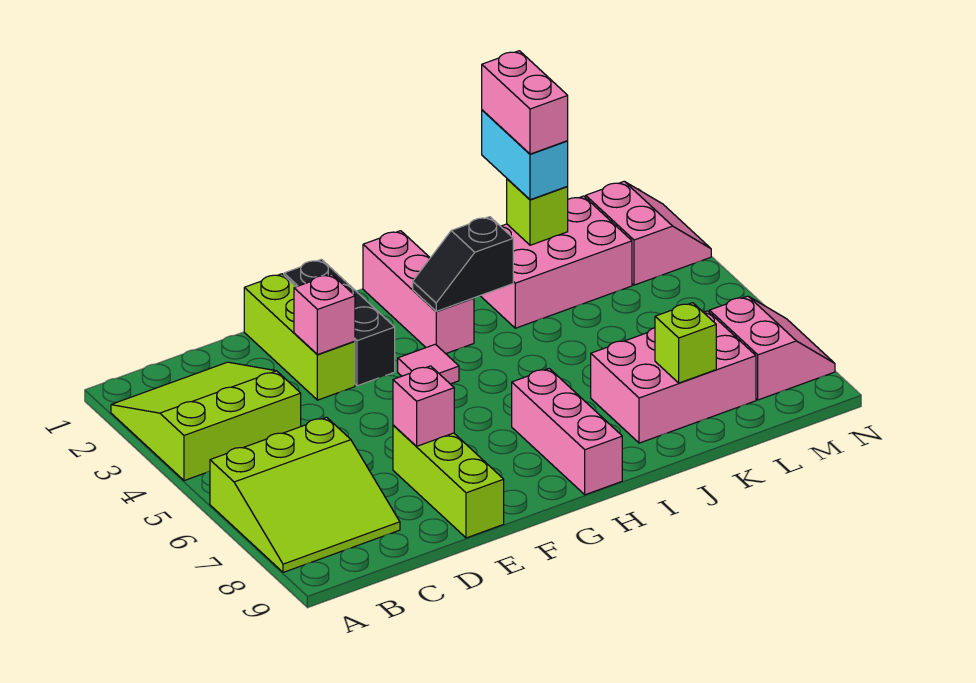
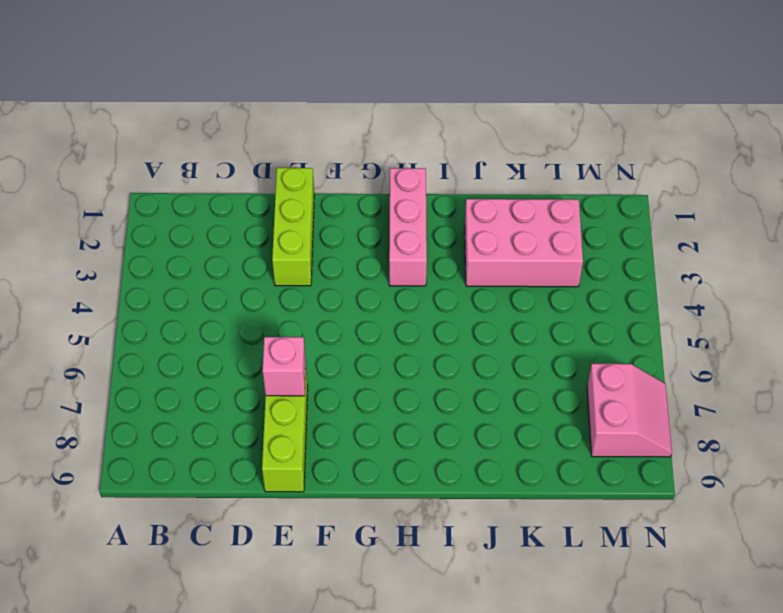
none -> lime slope A2:C4 level 1 top 4
none -> lime slope A6:C8 level 1 top 6
none -> black brick F1:F3 level 1

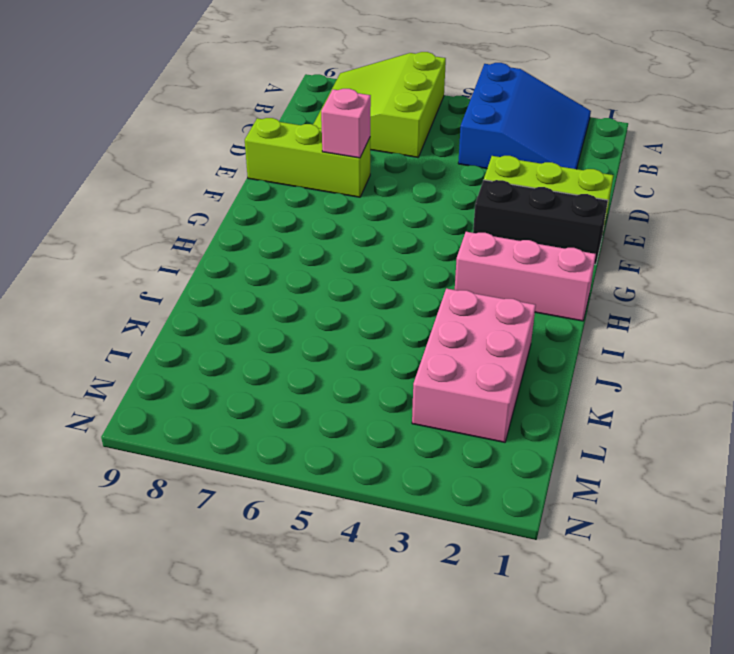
blue slope A2:C4 level 1 top 4 -> lime slope A2:C4 level 1 top 4
none -> pink tile G4 level 1
none -> pink brick H7:H9 level 1
none -> pink brick J7:L8 level 1

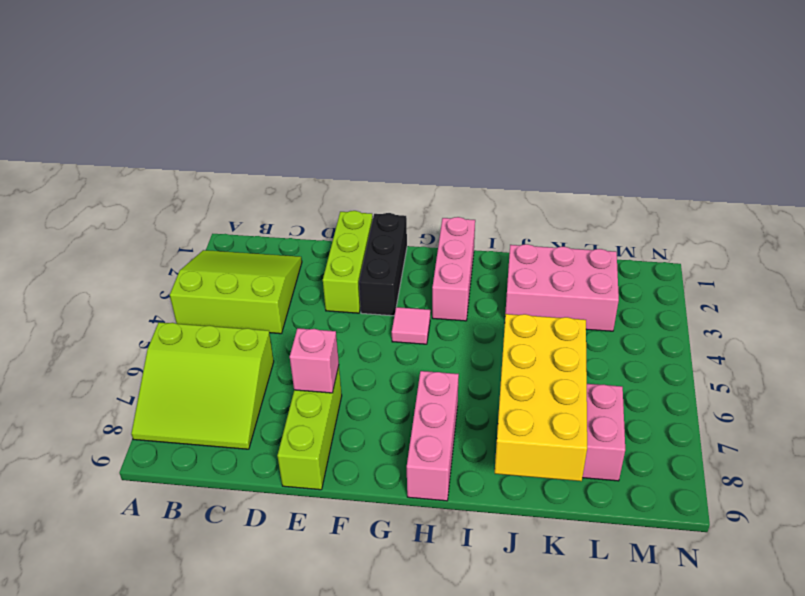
yellow brick J6:K9 level 2 -> lime brick K8 level 2
none -> pink slope M2:N3 level 1 top M
none -> pink slope M7:N8 level 1 top M
none -> pink brick E3 level 2

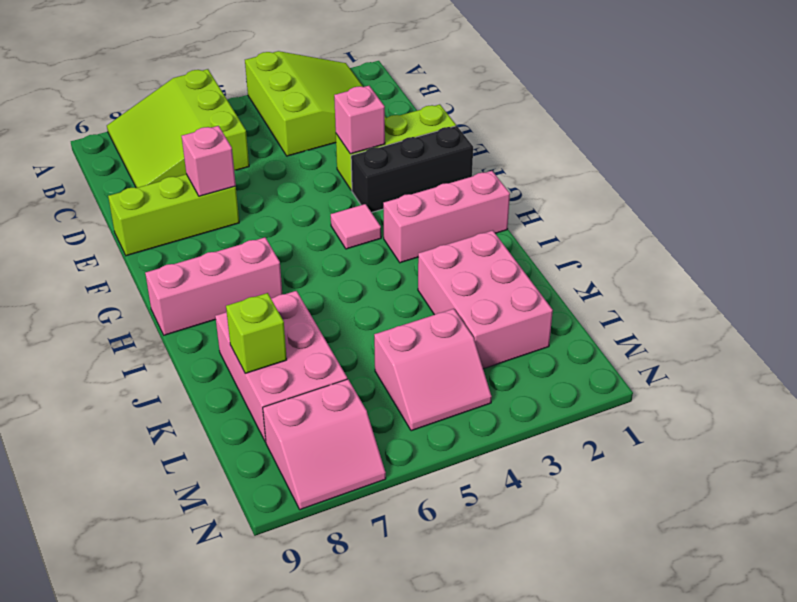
pink slope L4:M5 level 1 top L -> pink slope M2:N3 level 1 top M
none -> black slope H3:I3 level 2 top I
none -> lime brick K2 level 2
none -> cyan brick K1:K2 level 3

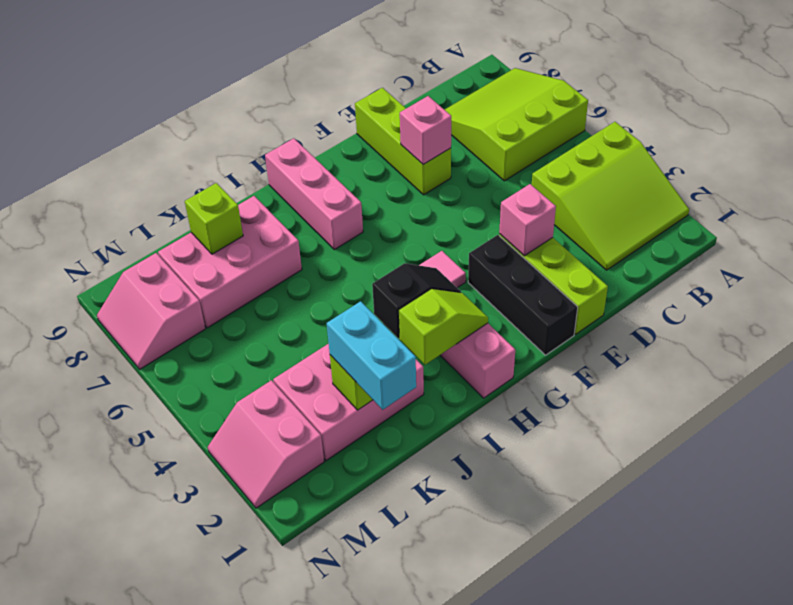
lime slope H2:I2 level 2 top I -> none
none -> pink brick K1:K2 level 4

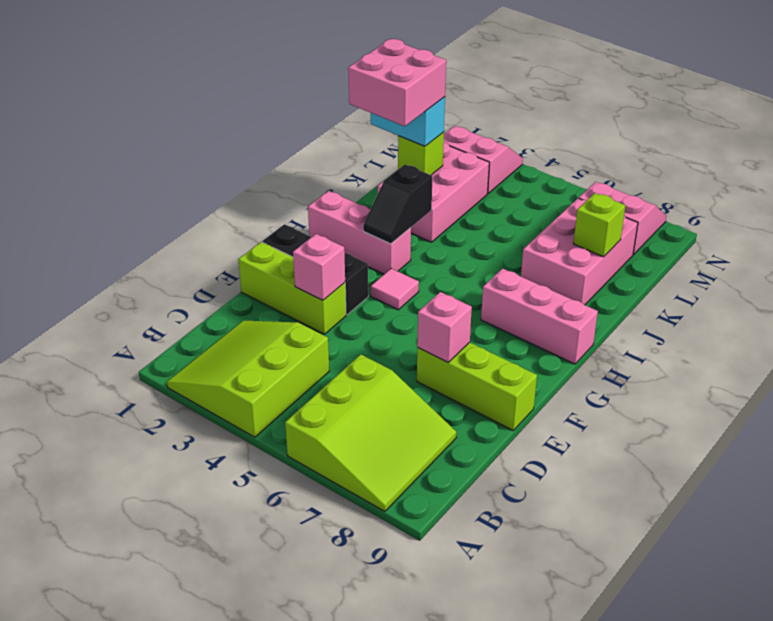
pink brick J1:K2 level 4 -> pink brick K1:K2 level 4

